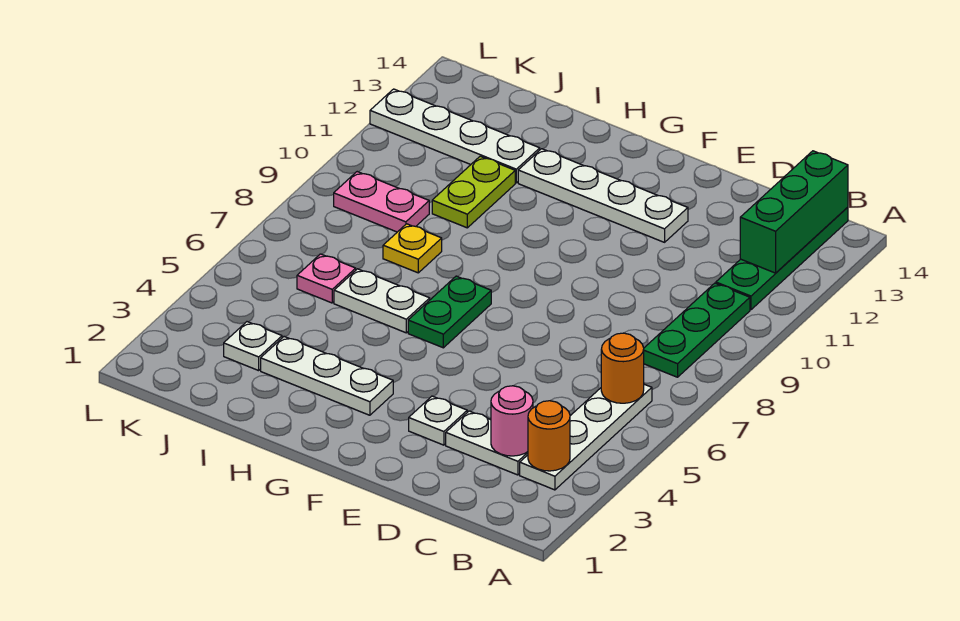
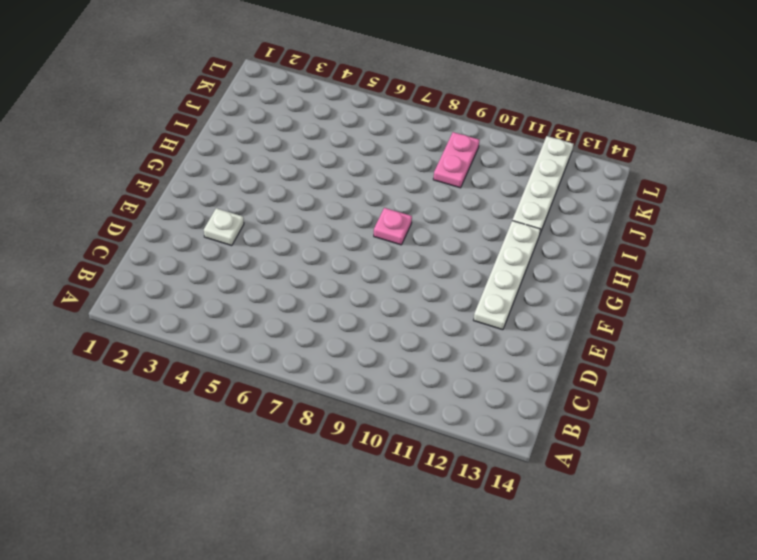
pink plate G8 level 1 -> pink plate J6 level 1
none -> white plate B3:B6 level 1
none -> green plate B8:B10 level 1
none -> green plate B11:B14 level 1

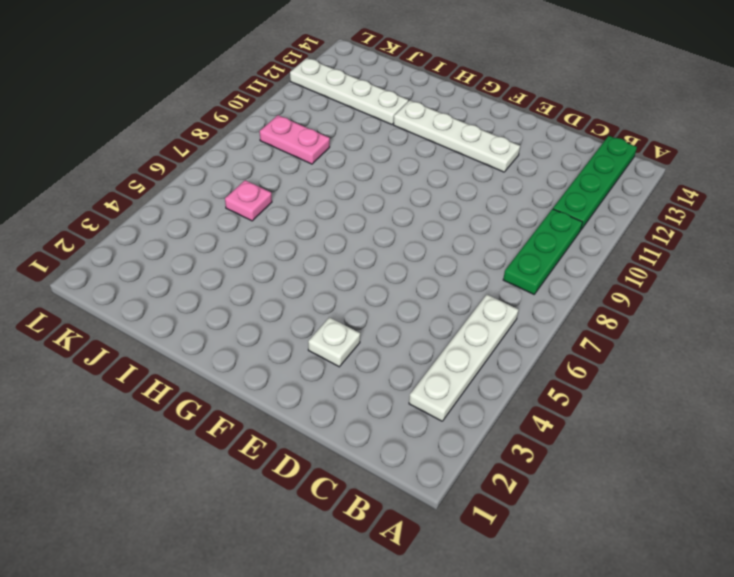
none -> white plate C3:D3 level 1
none -> white plate G3:I3 level 1
none -> green plate G6:G7 level 1

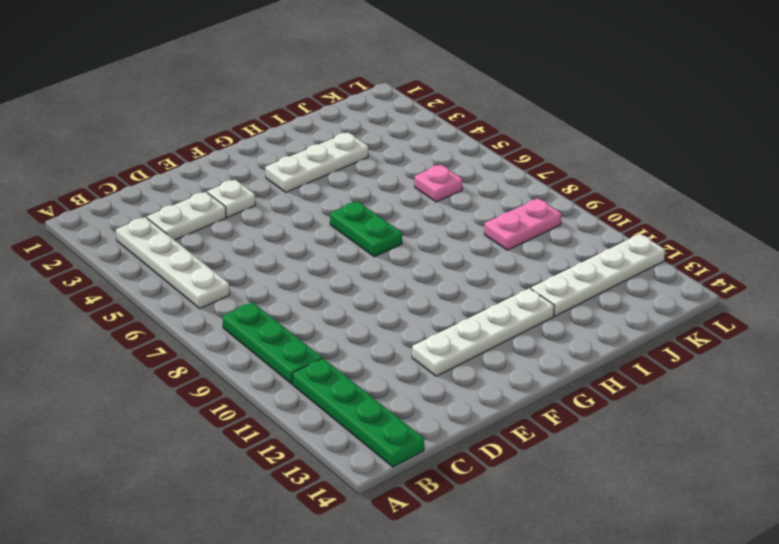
none -> white plate H6:I6 level 1
none -> yellow plate I8 level 1
none -> lime plate I10:I11 level 1

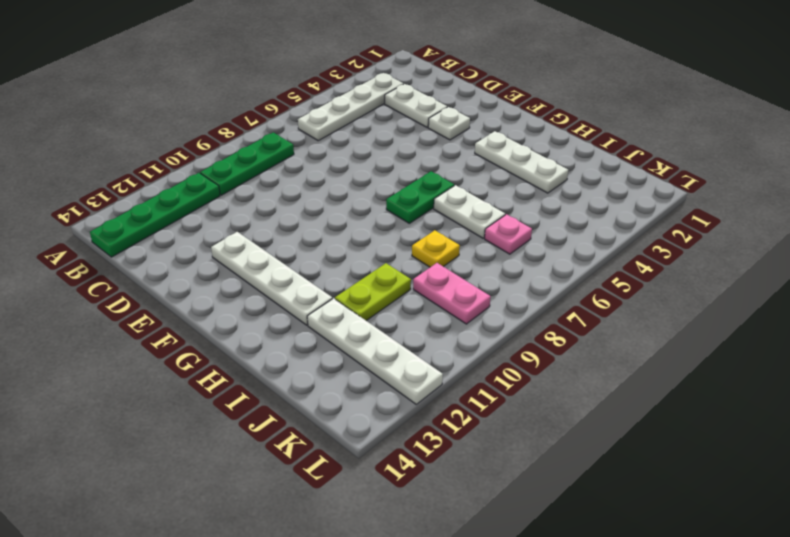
none -> white plate J3 level 1
none -> orange round brick B3 level 2
none -> orange round brick B6 level 2

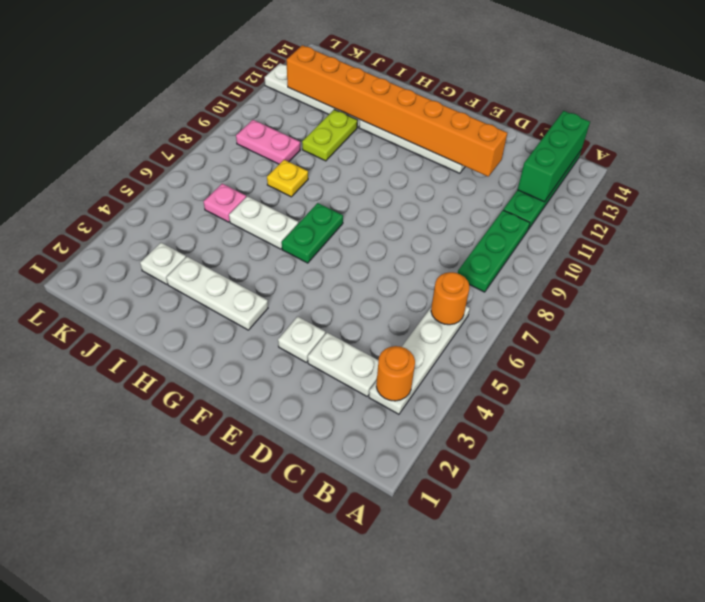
orange brick D12:K12 level 2 -> none
none -> pink round brick C3 level 2

